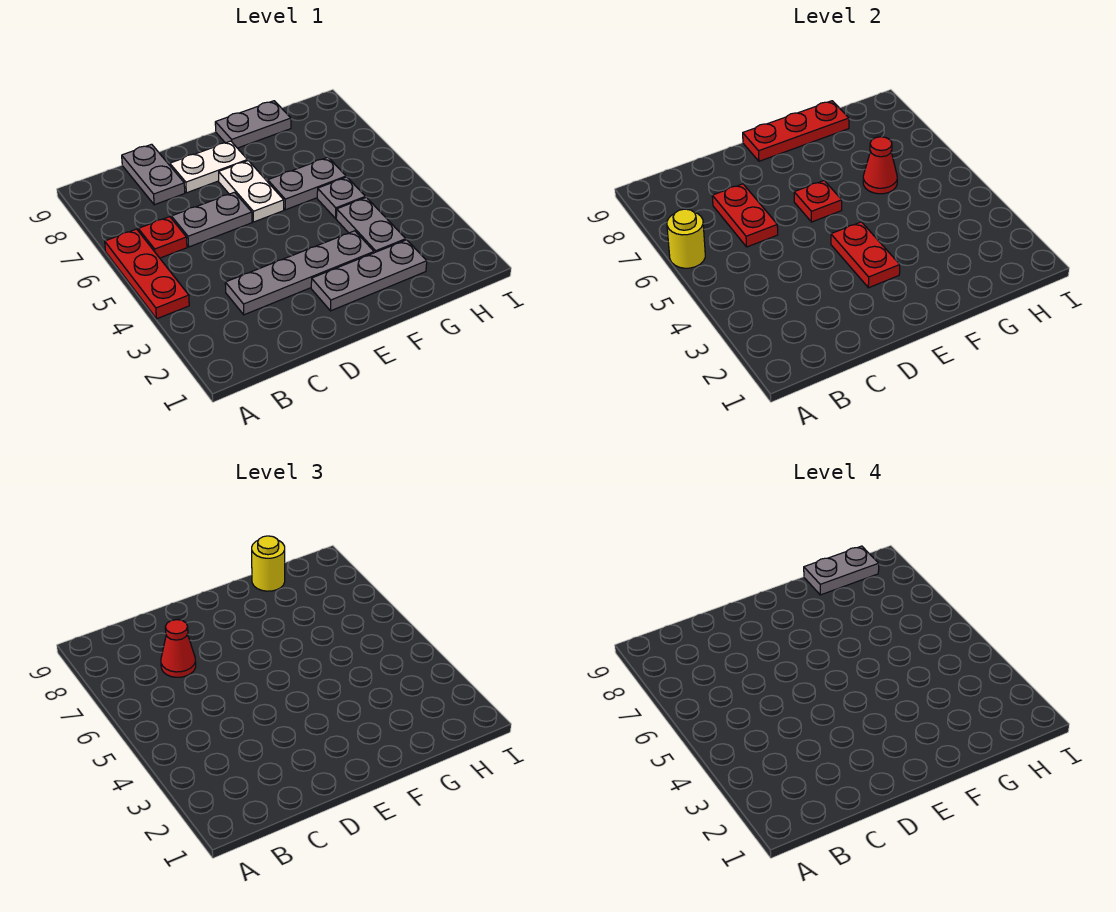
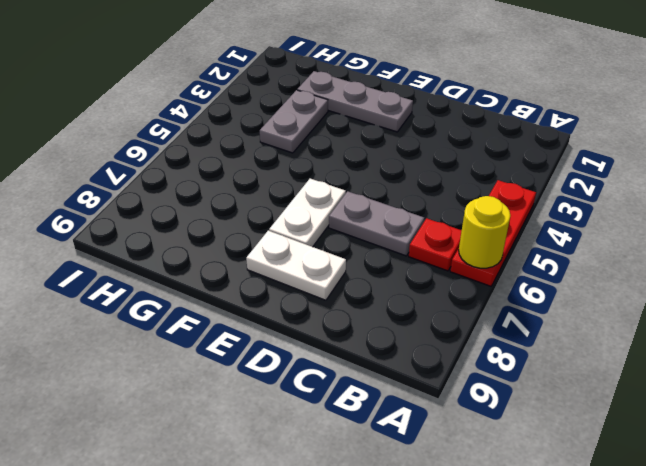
none -> grey plate C3:F3 level 1
none -> grey plate C8:C9 level 1
none -> grey plate F6:G6 level 1

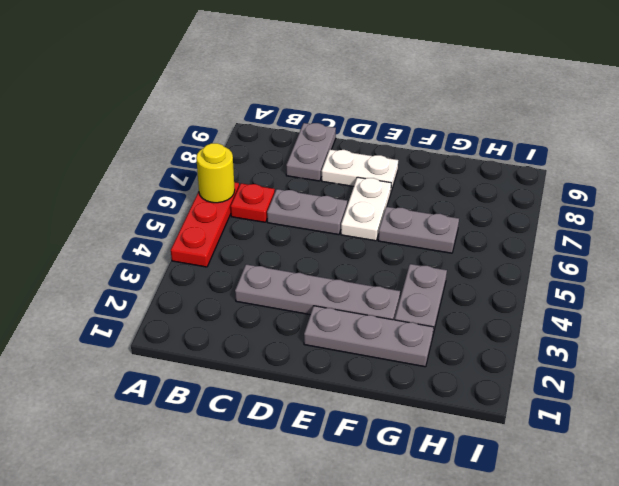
none -> grey plate F9:G9 level 1
none -> grey plate G5 level 1
none -> red plate C6:C7 level 2

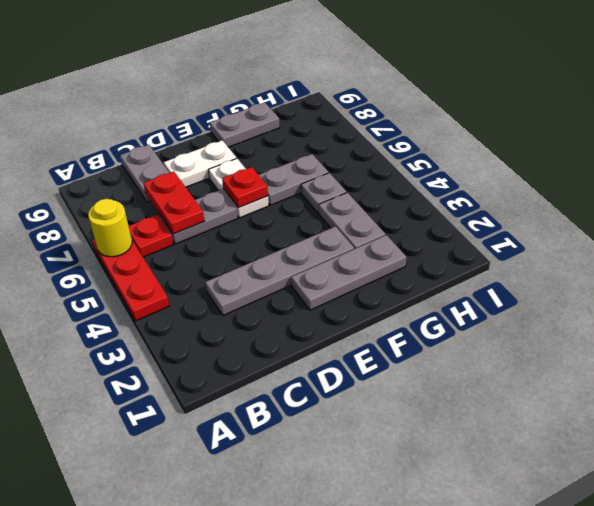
none -> red plate E3:E4 level 2
none -> red plate E9:G9 level 2
none -> red cone G6 level 2

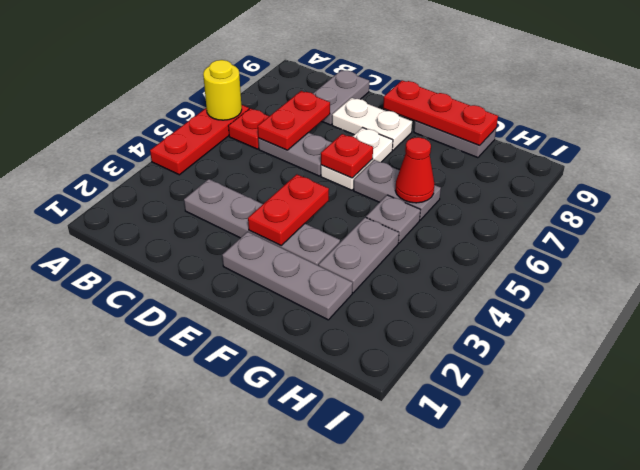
none -> red cone C7 level 3
none -> yellow round brick G9 level 3
none -> grey plate G9:H9 level 4

